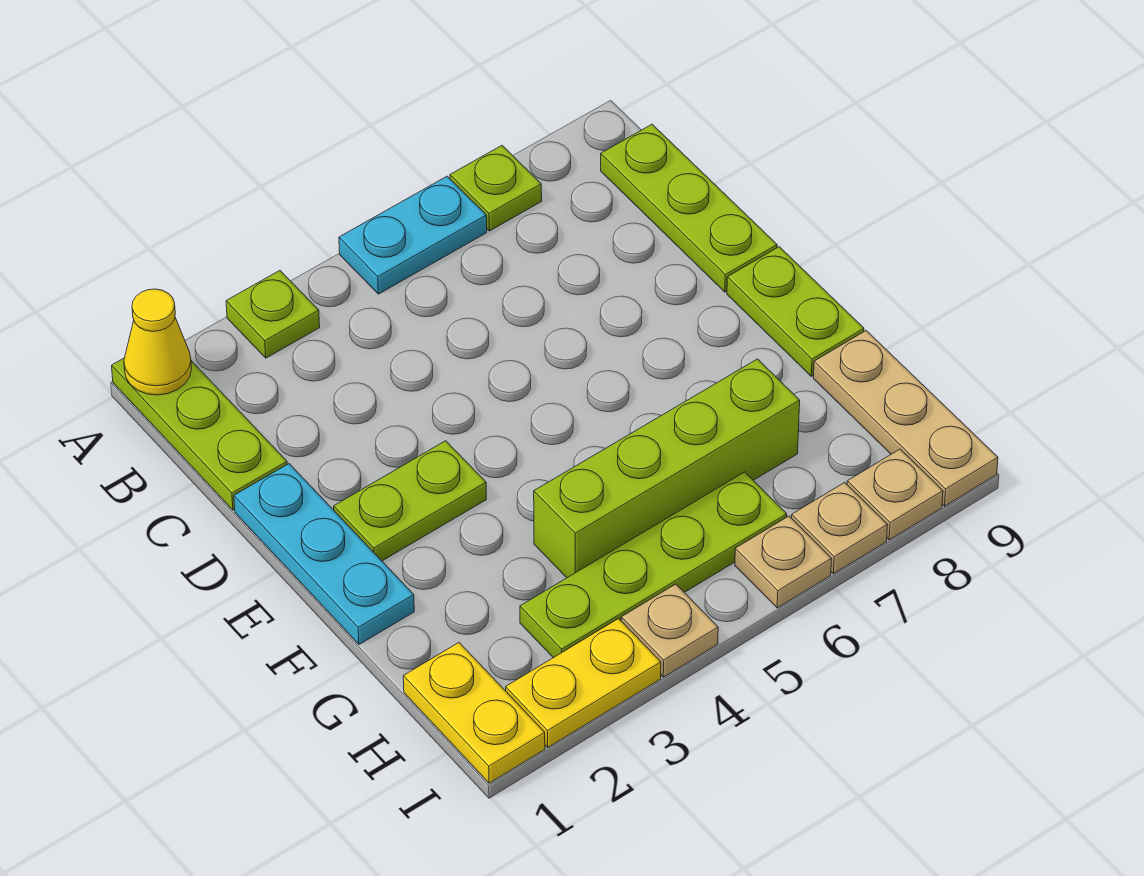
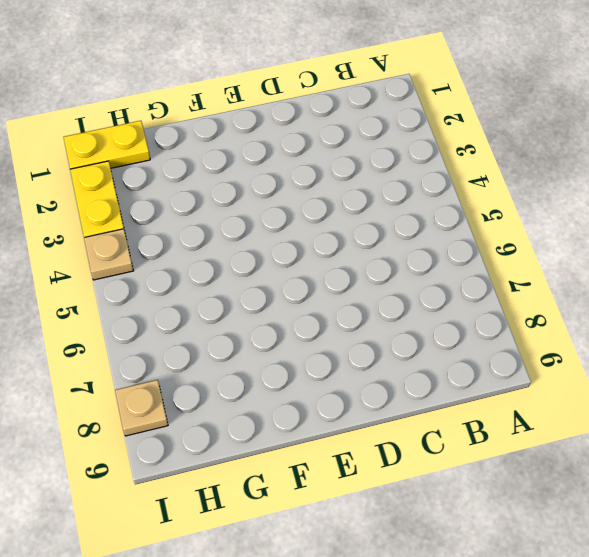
none -> lime plate A1:C1 level 1
none -> lime plate A3 level 1
none -> cyan plate A5:A6 level 1

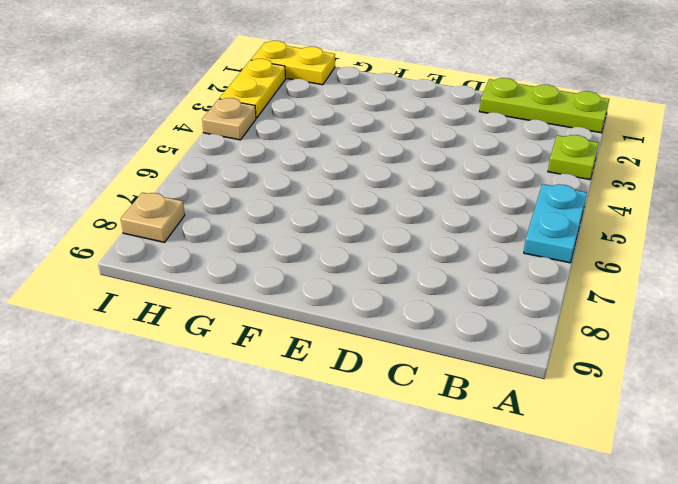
none -> lime plate A7 level 1
none -> lime plate B9:D9 level 1
none -> cyan plate D1:F1 level 1

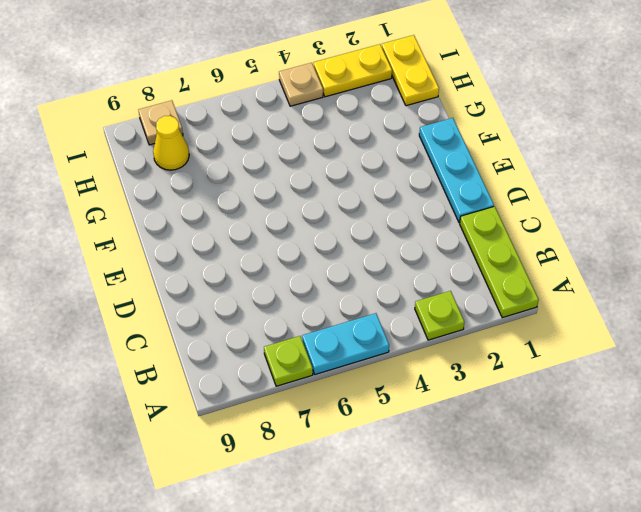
yellow cone H8 level 1 -> yellow cone A1 level 2
none -> lime plate B9:D9 level 1
none -> lime plate E2:E3 level 1
none -> lime plate E9:F9 level 1

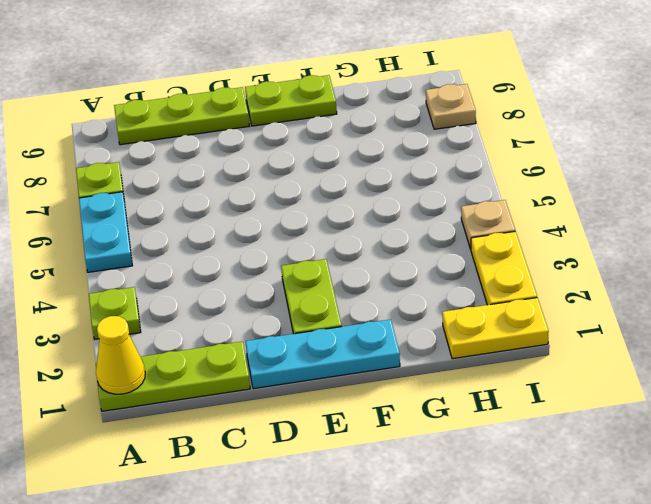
none -> lime brick G4:G7 level 1
none -> tan plate G9:I9 level 1
none -> lime plate H3:H6 level 1

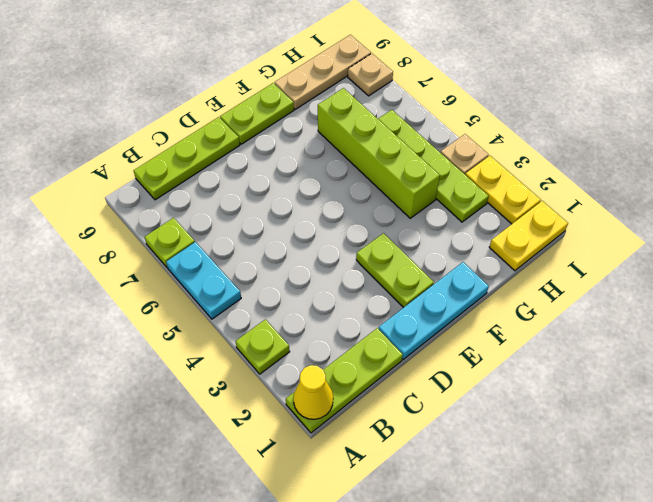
none -> tan plate I6 level 1
none -> tan plate I7 level 1

